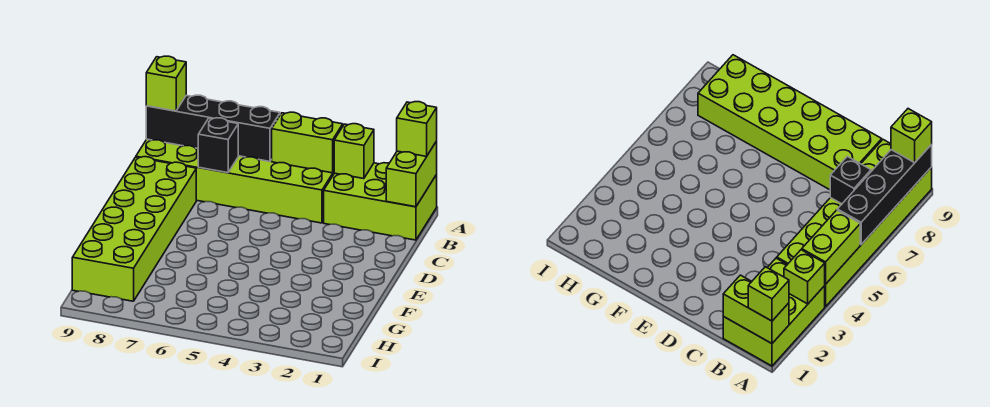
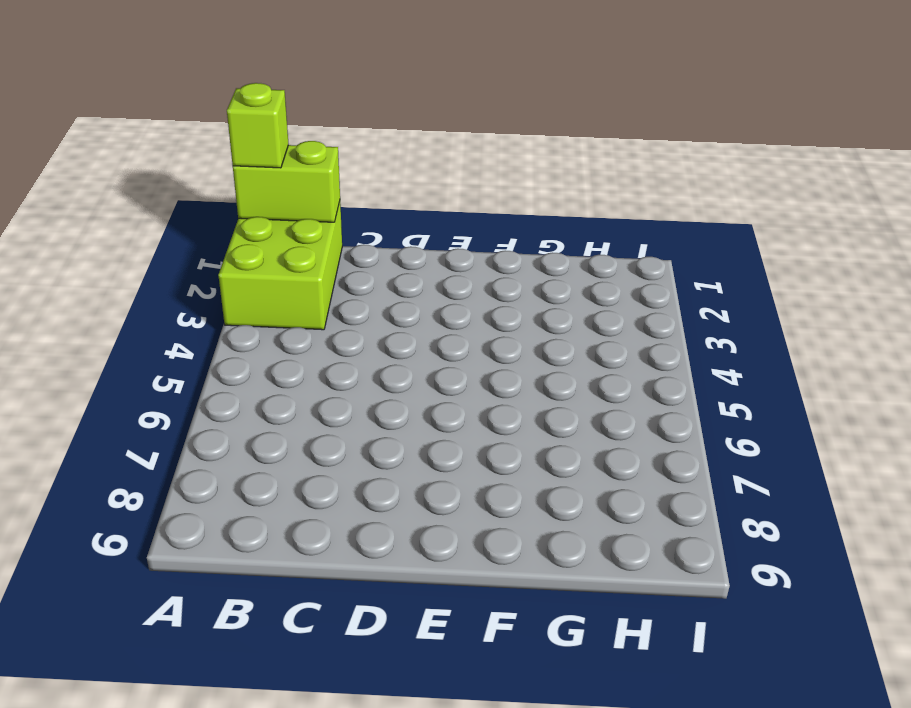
none -> lime brick A4:B9 level 1
none -> lime brick C8:H9 level 1

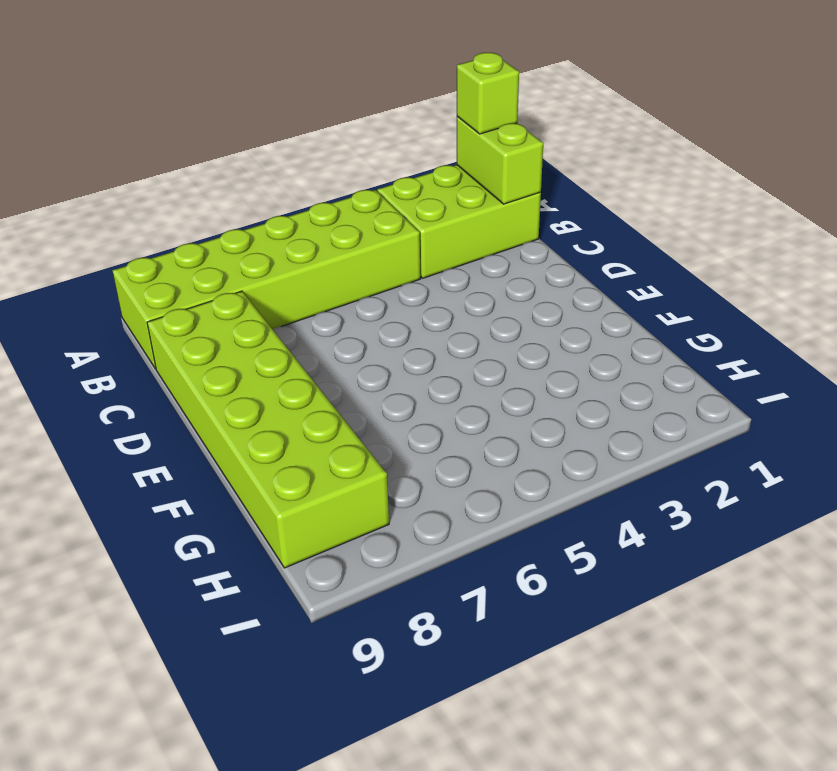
none -> lime brick A3 level 2
none -> lime brick A4:A5 level 2

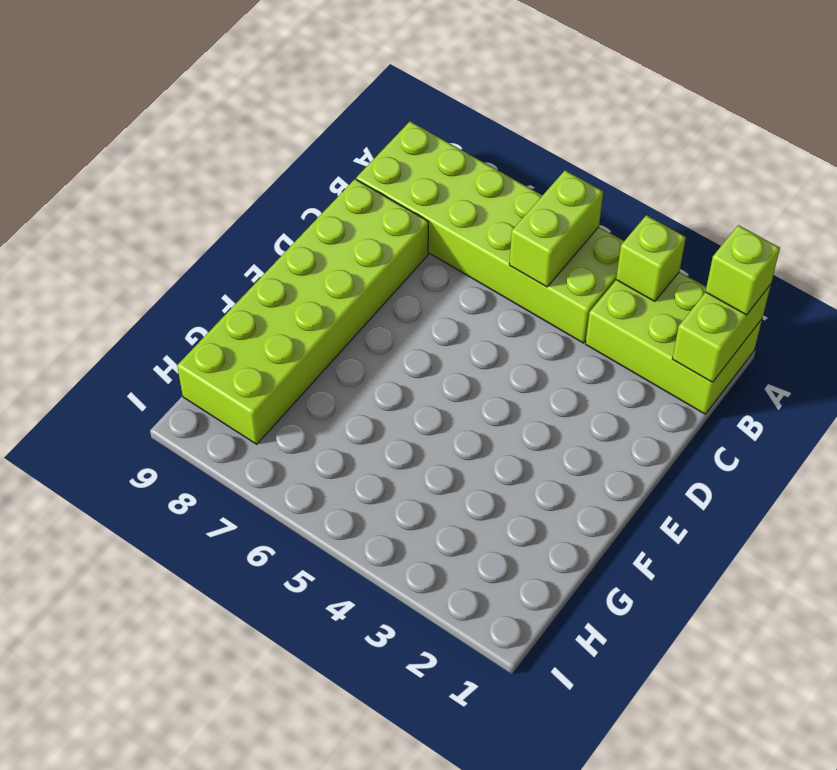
lime brick A5:B5 level 2 -> lime brick A4:A5 level 2
none -> black brick A6:A9 level 2
none -> black brick B7 level 2

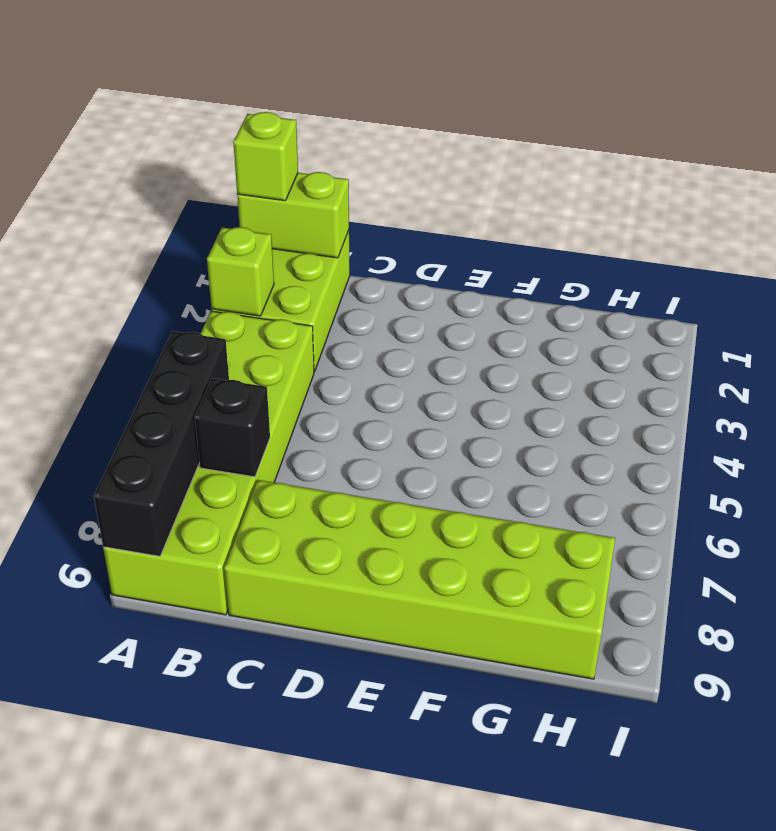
none -> lime brick A4:A5 level 2
none -> lime brick A9 level 3

